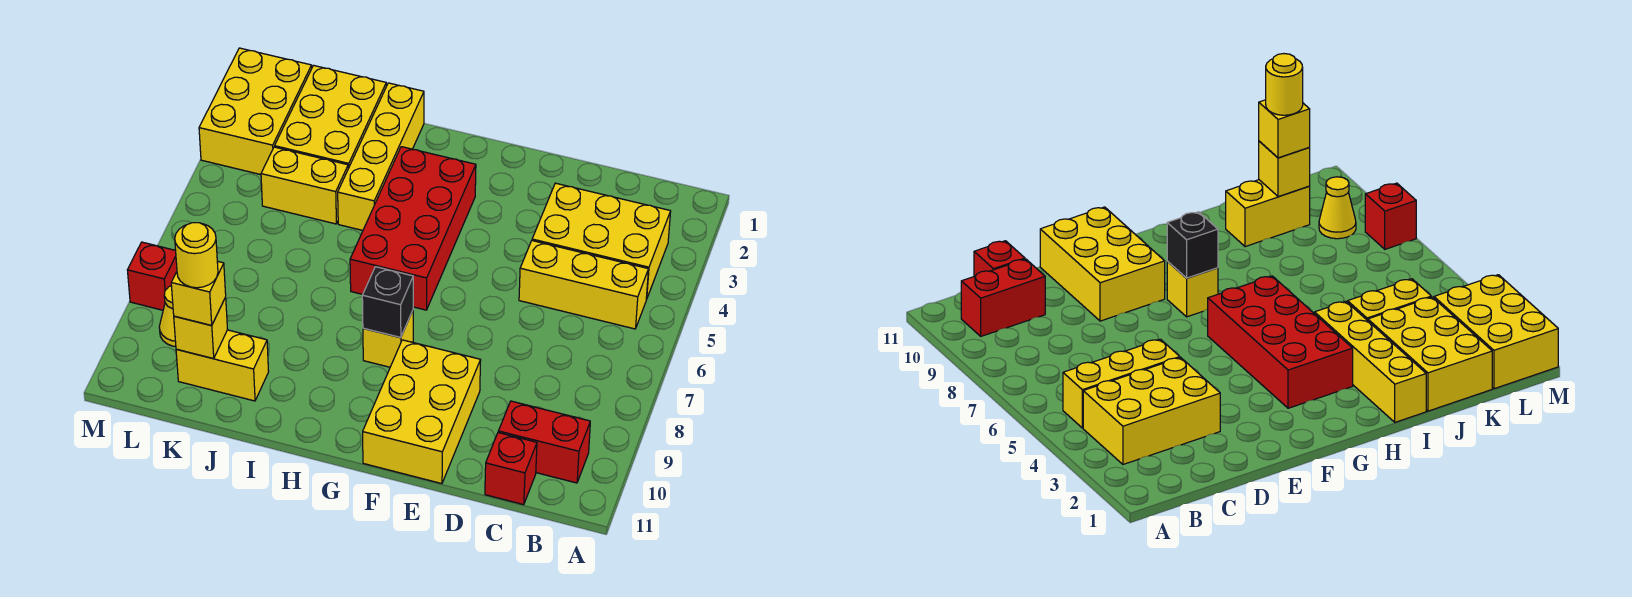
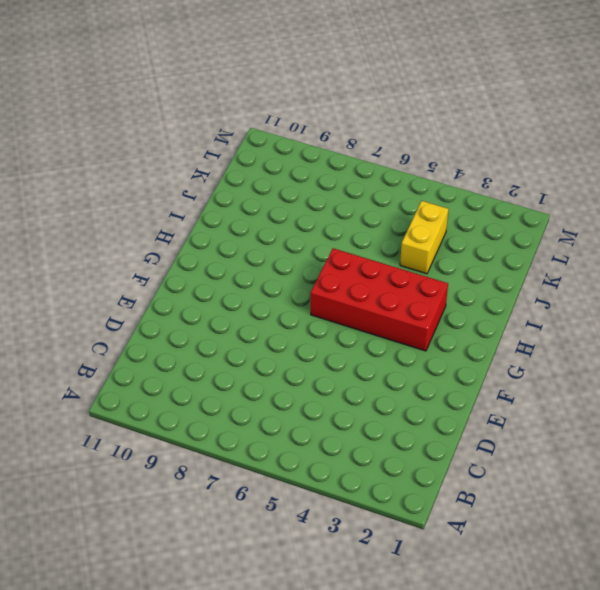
none -> yellow brick B3:D4 level 1
none -> yellow brick B5:D5 level 1
none -> red brick B10:C10 level 1

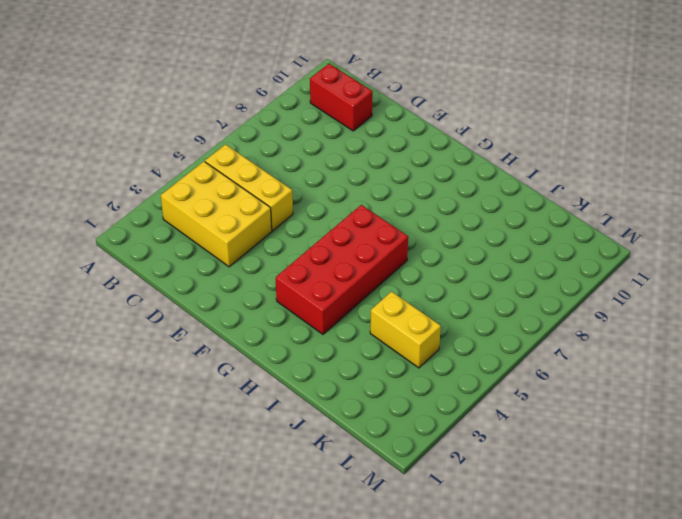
none -> red brick C11 level 1
none -> yellow brick E9:F11 level 1
none -> yellow brick G8 level 1

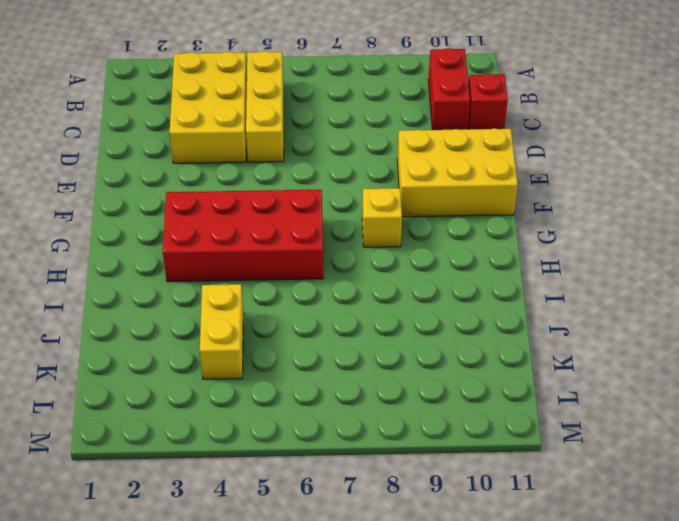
none -> yellow brick I1:I4 level 1
none -> yellow brick J1:K3 level 1
none -> yellow brick J10:K10 level 1

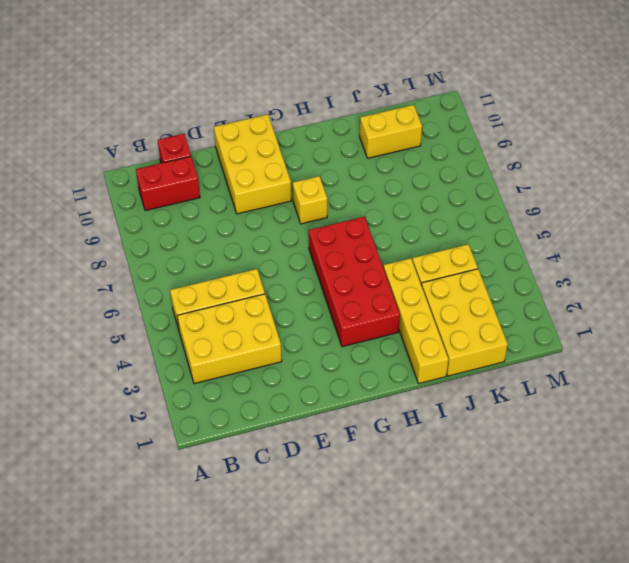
none -> yellow brick L1:M3 level 1
none -> yellow cone L9 level 1
none -> red brick M8 level 1

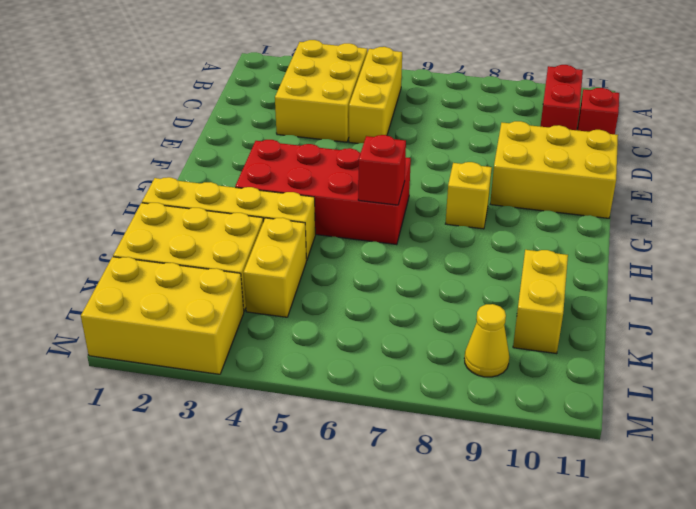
red brick H6 level 2 -> red brick M8 level 1
none -> black brick G8 level 2
none -> yellow brick K10 level 2
none -> yellow brick K10 level 3

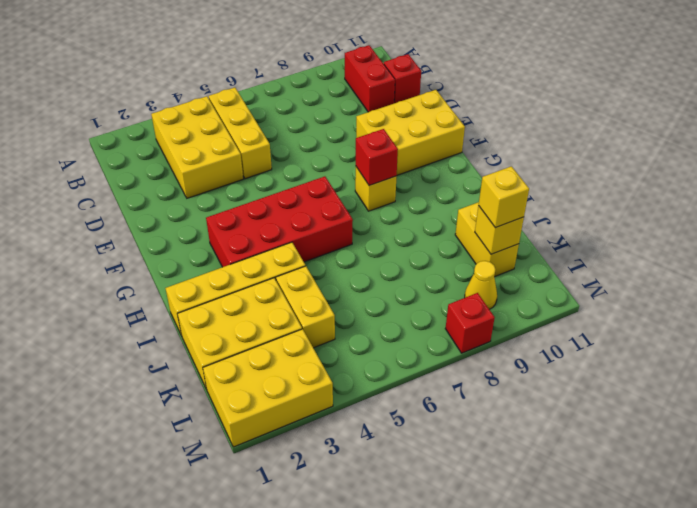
red brick G8 level 2 -> black brick G8 level 2
none -> yellow round brick K10 level 4

